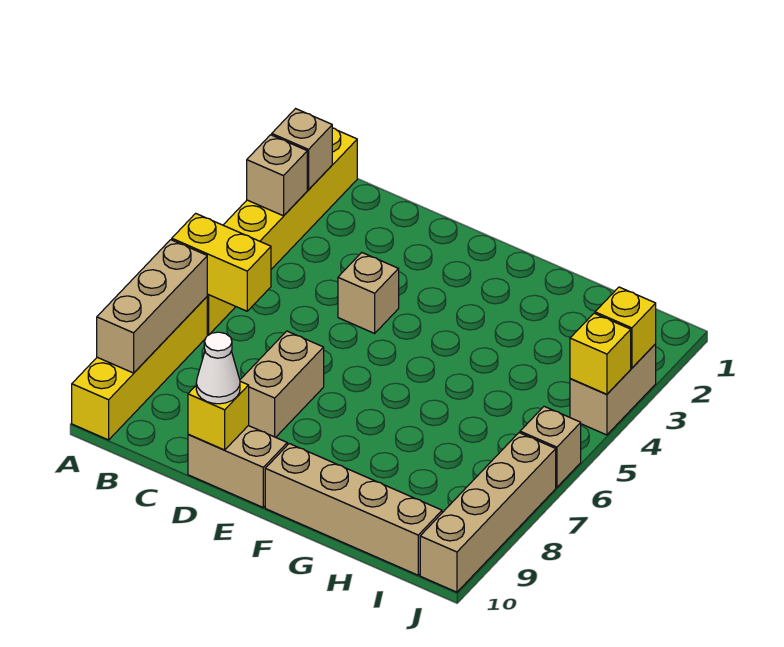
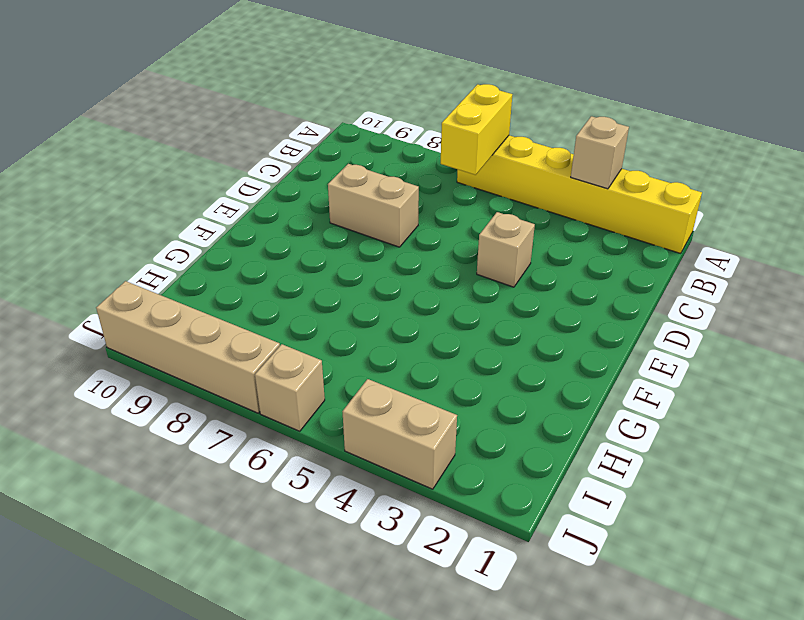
none -> yellow brick A7:A10 level 1
none -> tan brick D10:E10 level 1
none -> tan brick F10:I10 level 1

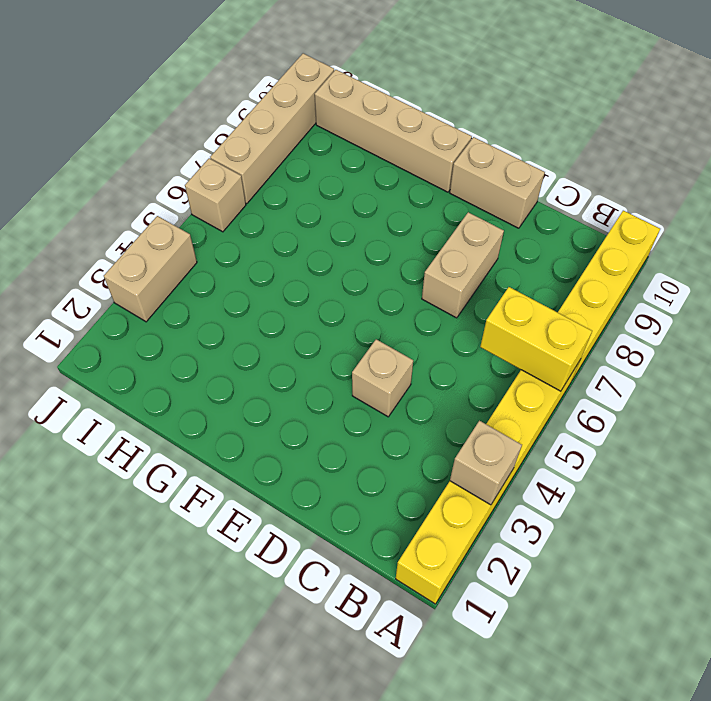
none -> tan brick A2 level 2
none -> tan brick A7:A9 level 2
none -> yellow brick D10 level 2

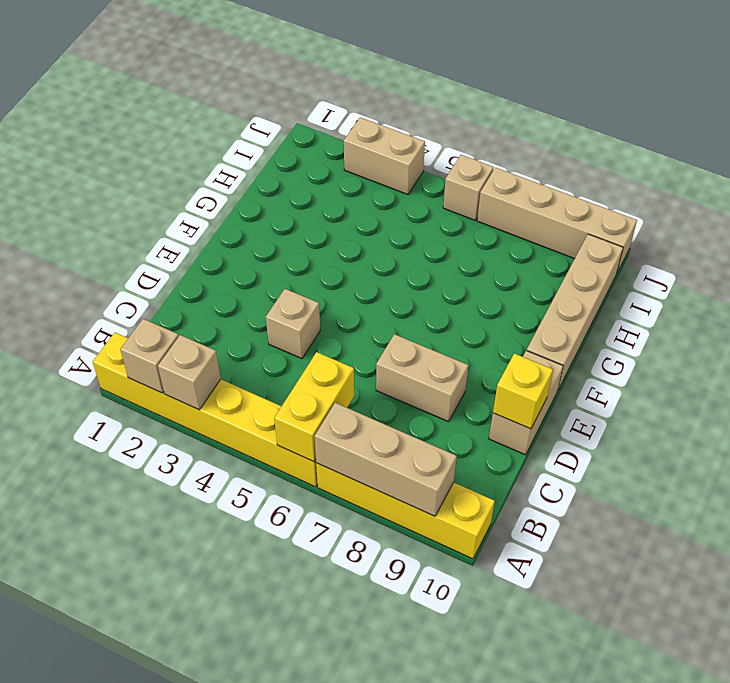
none -> yellow brick J3 level 2
none -> yellow brick J4 level 2
none -> white cone D10 level 3

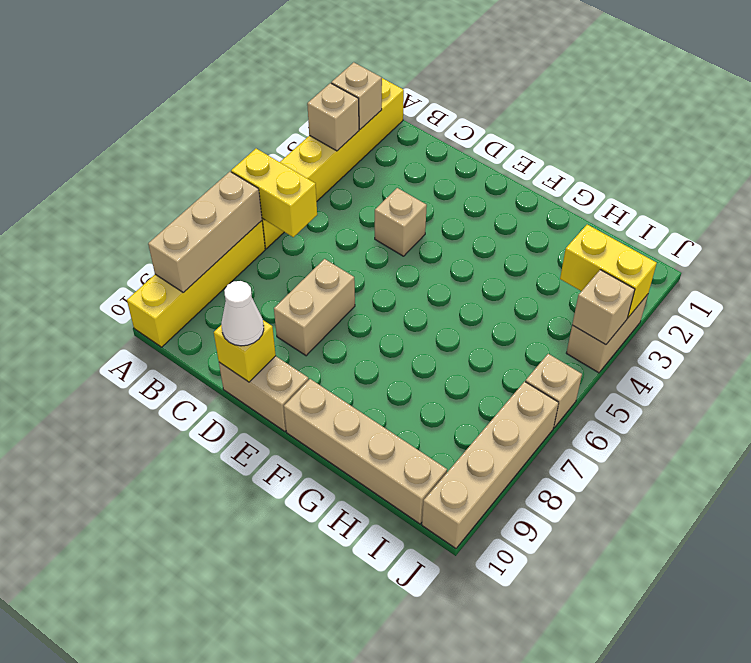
yellow brick I3:J3 level 2 -> yellow brick J3 level 2
tan brick J4 level 2 -> yellow brick J4 level 2

